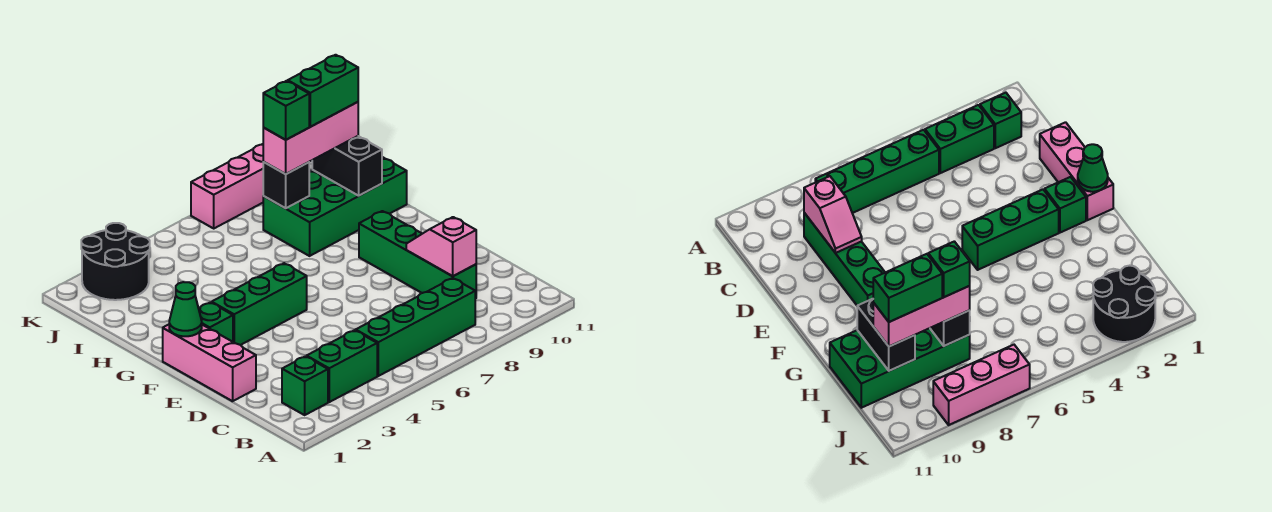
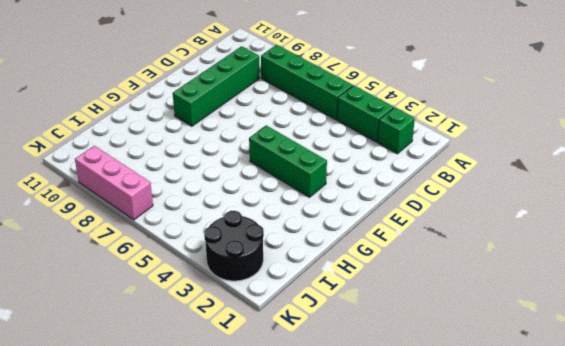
none -> pink brick D1:F1 level 1
none -> green brick F2 level 1
none -> green brick H8:I11 level 1

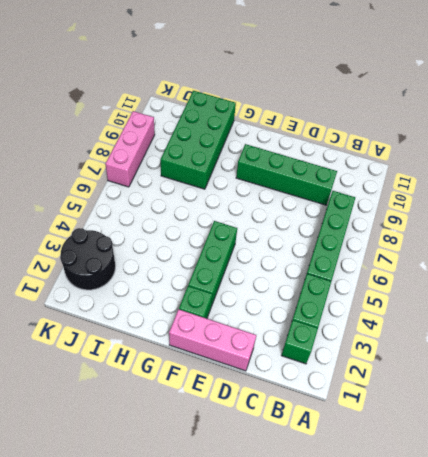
none -> pink slope C9:D9 level 2 top C
none -> green cone F1 level 2
none -> black brick H10:I10 level 2

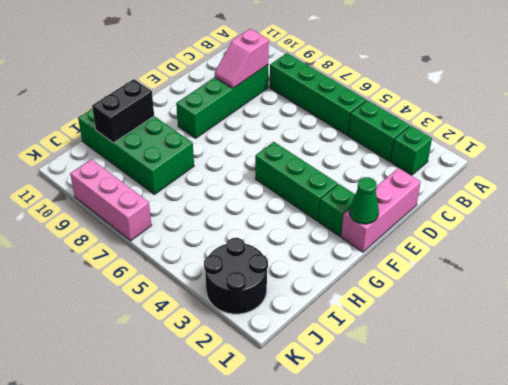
none -> black brick I8 level 2
none -> pink brick I8:I10 level 3
none -> green brick I8 level 4

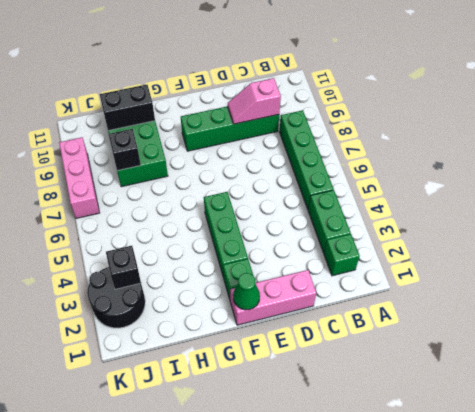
black brick J3 level 2 -> none
none -> pink brick I8:I10 level 3
none -> green brick I8 level 4
none -> green brick I9:I10 level 4

